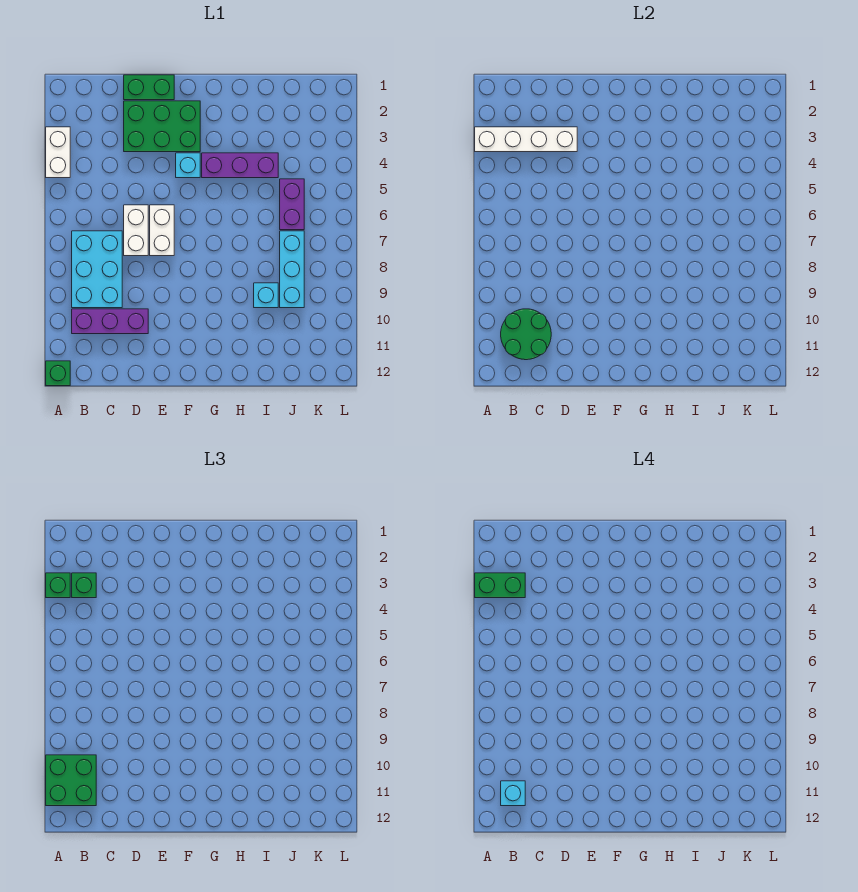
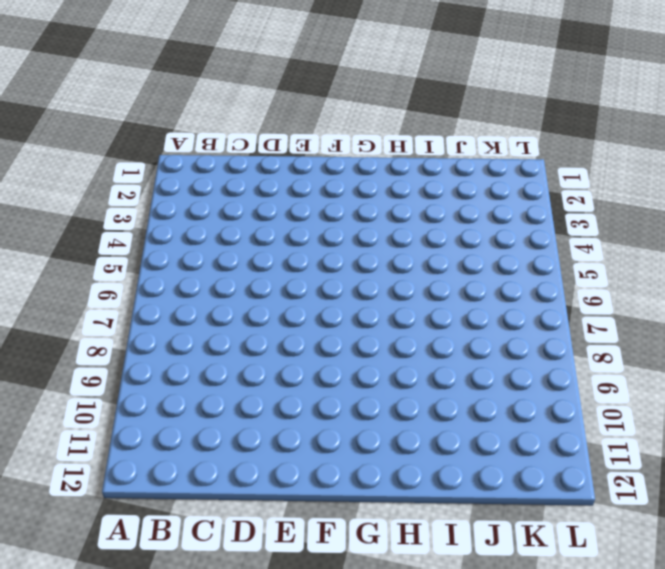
none -> white brick A3:A4 level 1
none -> green brick A12 level 1
none -> cyan brick B7:C9 level 1

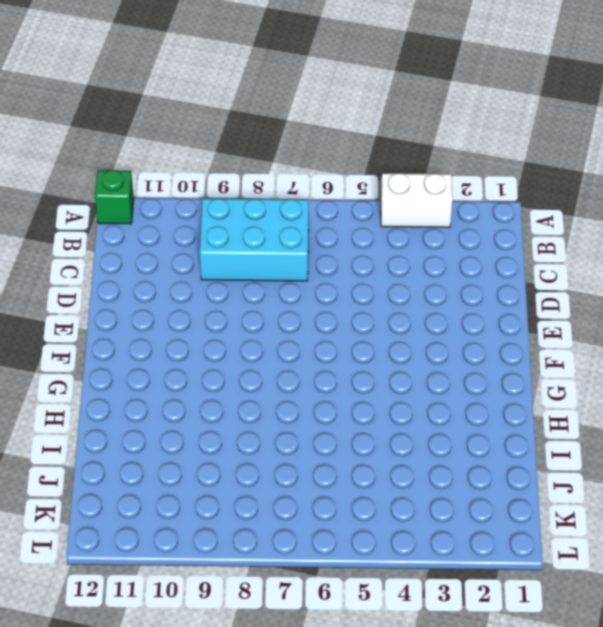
none -> purple brick B10:D10 level 1
none -> green brick D1:E1 level 1
none -> green brick D2:F3 level 1

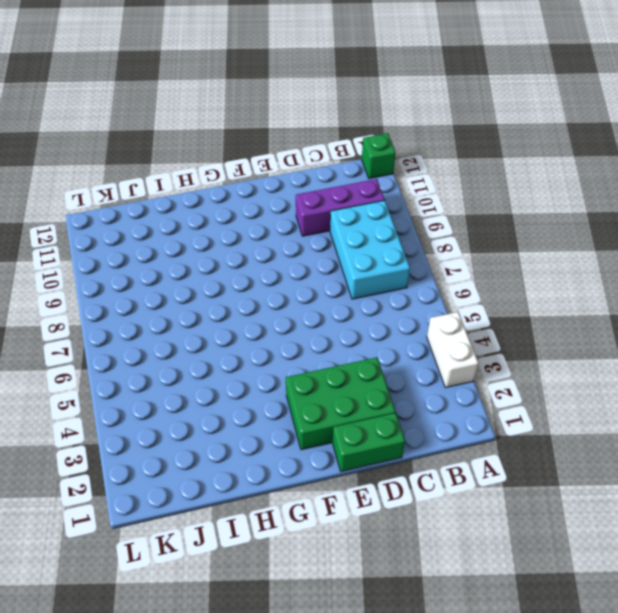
none -> white brick D6:D7 level 1
none -> white brick E6:E7 level 1
none -> cyan brick F4 level 1

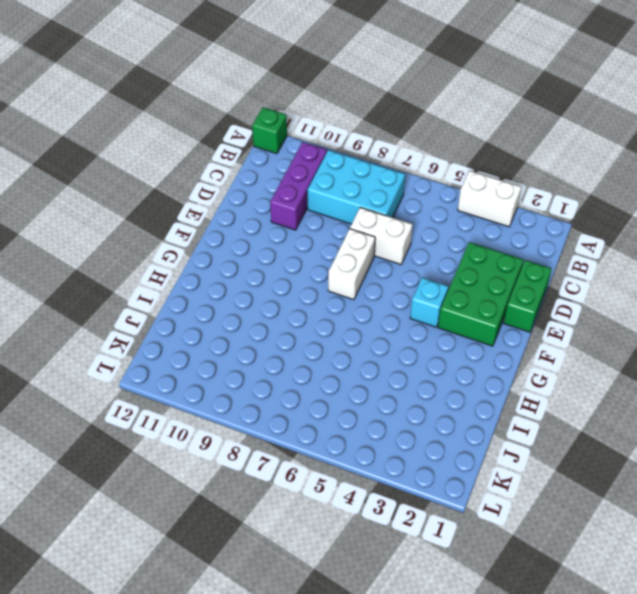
white brick E7:F7 level 1 -> white brick E6:E7 level 1
none -> purple brick G4:I4 level 1
none -> cyan brick I9 level 1
none -> purple brick J5:J6 level 1

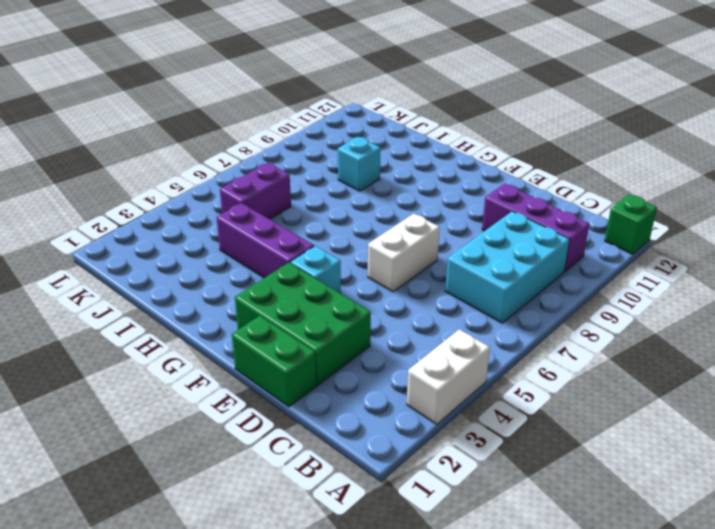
none -> white brick D6:D7 level 1
none -> cyan brick J7:J9 level 1
none -> white brick A3:D3 level 2

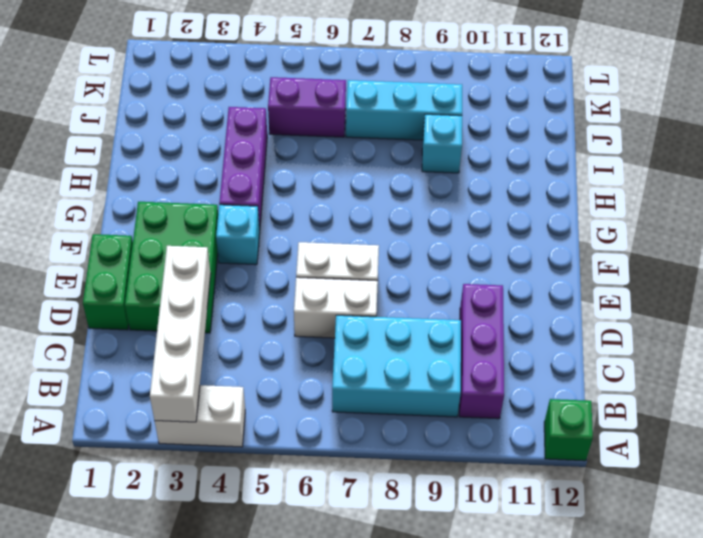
none -> green round brick B10:C11 level 2
none -> green brick A3 level 3
none -> green brick A10:B11 level 3

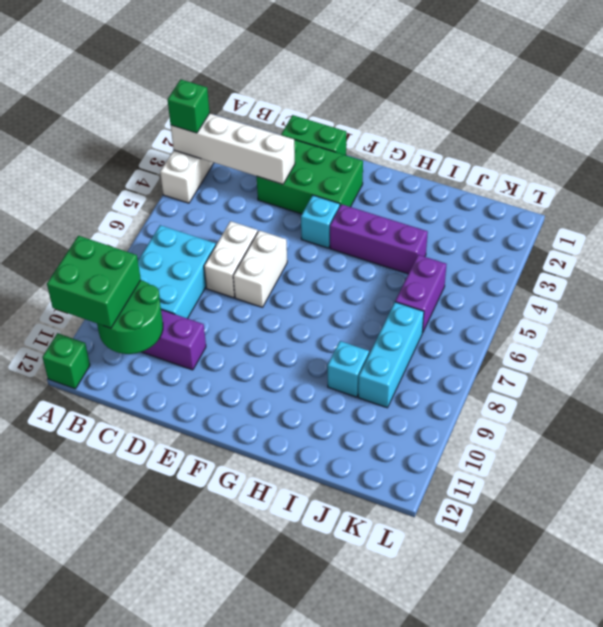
none -> green brick B3 level 3
none -> green brick A3:B3 level 4
none -> cyan brick B11 level 4

